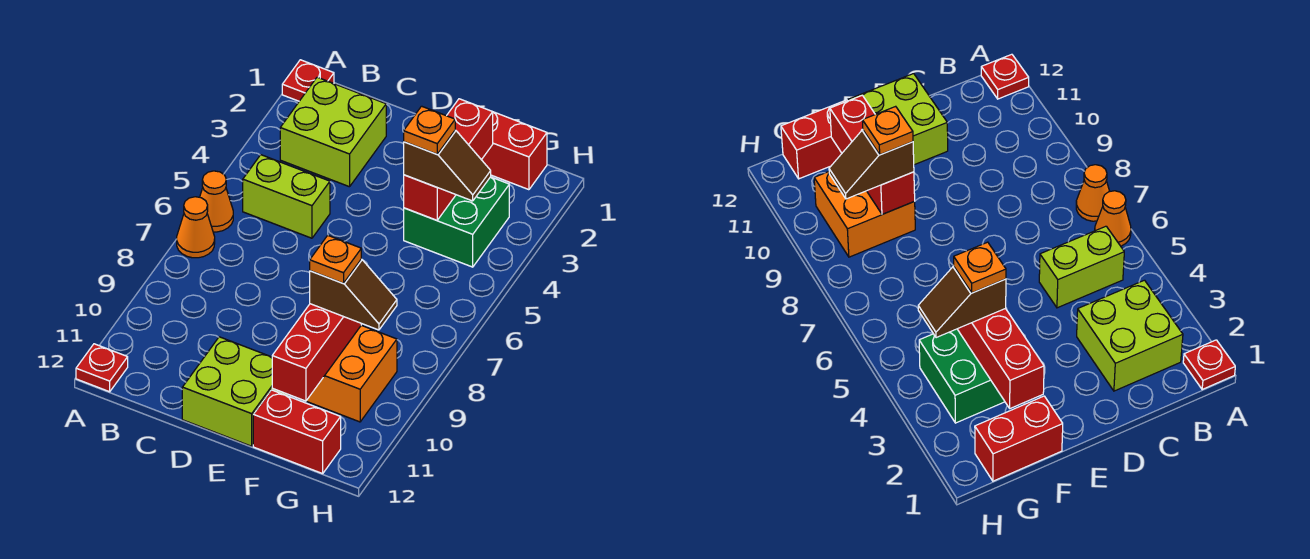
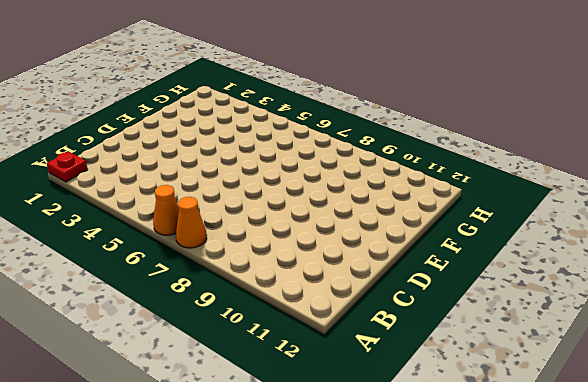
none -> red plate A12 level 1
none -> lime brick B2:C3 level 1
none -> lime brick B5:C5 level 1

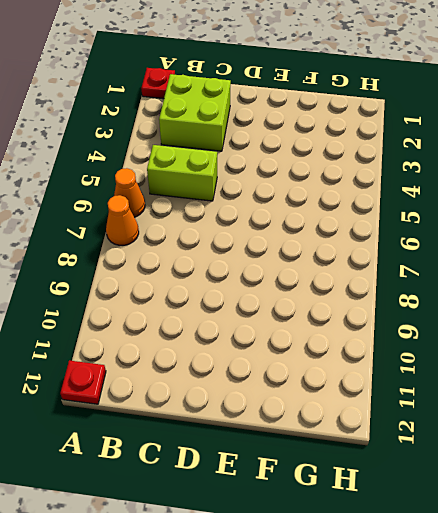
none -> lime brick D11:E12 level 1
none -> red brick F1:G1 level 1
none -> green brick F3:G4 level 1

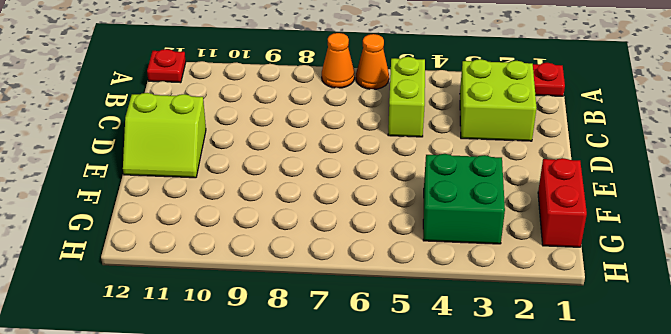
lime slope D11:E12 level 1 top D -> lime brick D11:E12 level 1
none -> orange brick F9:G10 level 1
none -> red brick F12:G12 level 1
none -> red brick F2:F4 level 2

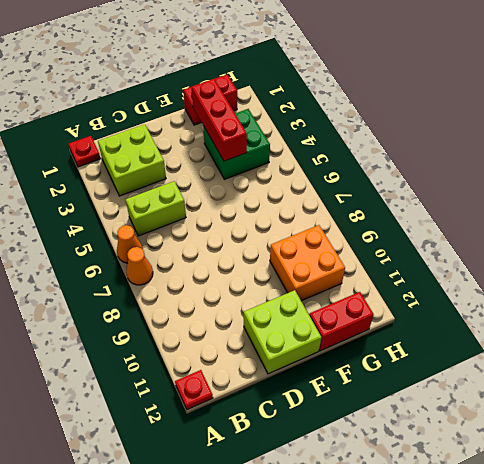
none -> red brick F9:F11 level 2
none -> brown slope F4:G4 level 3 top F
none -> brown slope F9:G9 level 3 top F

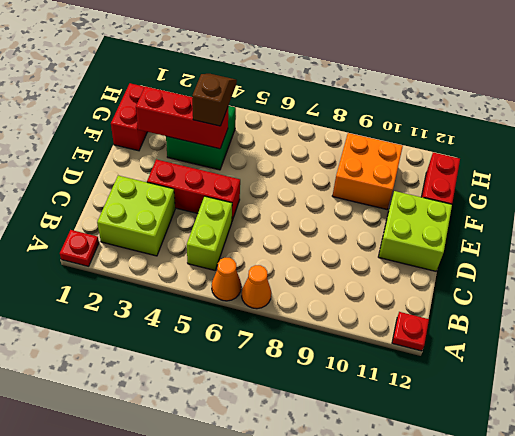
red brick D3:D5 level 1 -> red brick F9:F11 level 2
none -> brown slope F9:G9 level 3 top F
none -> orange plate F4 level 4
none -> orange plate F9 level 4

